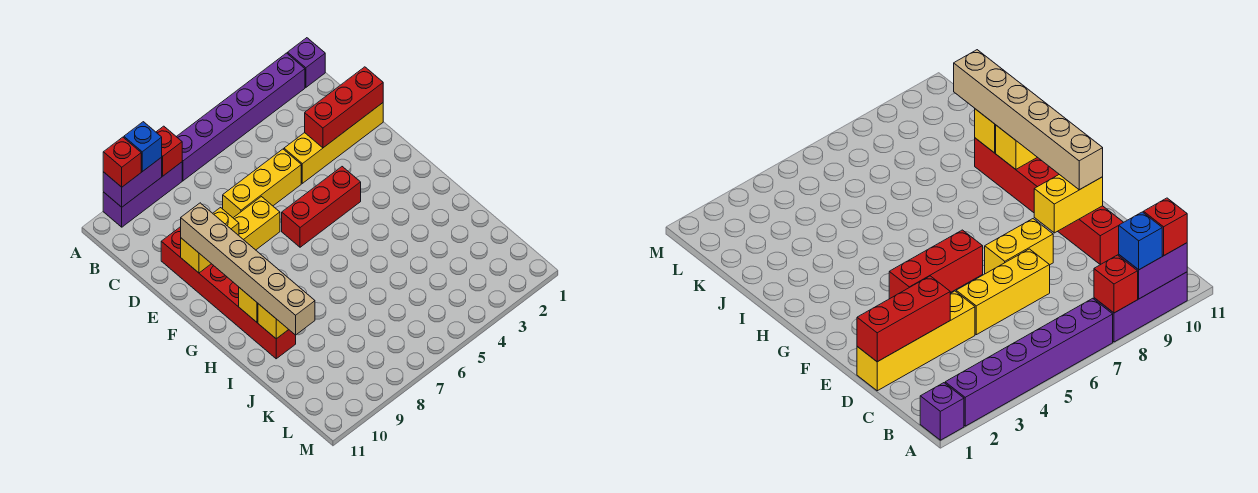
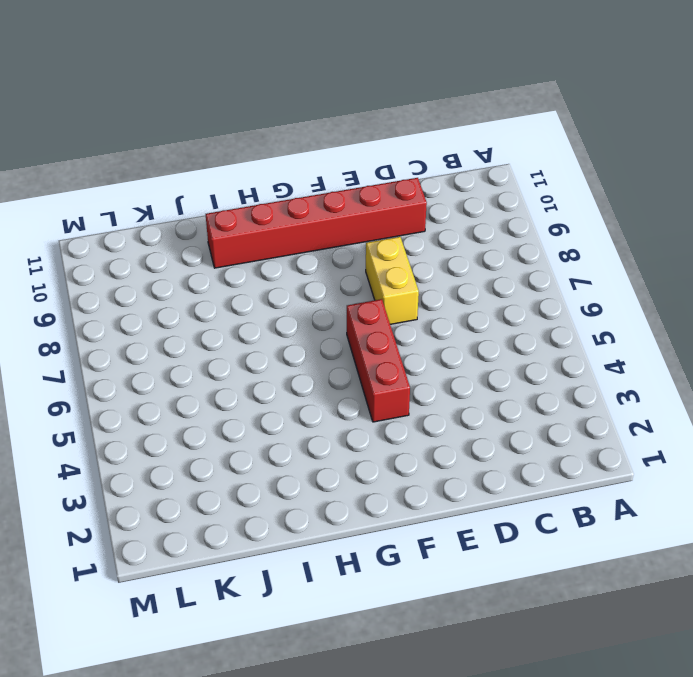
none -> purple brick A1 level 1
none -> purple brick A2:A7 level 1
none -> purple brick A8:A10 level 1

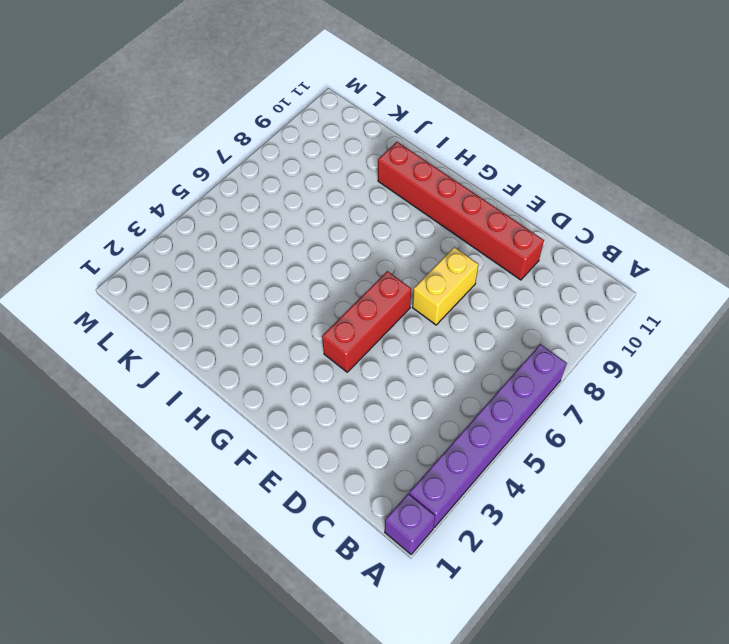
none -> purple brick A8:A10 level 1
none -> yellow brick D1:D4 level 1
none -> yellow brick D5:D7 level 1

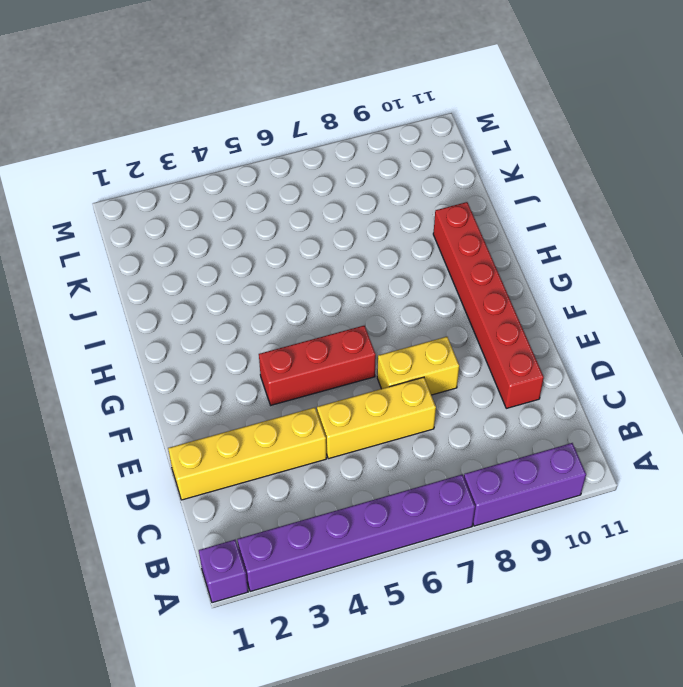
none -> red brick A8 level 2
none -> purple brick A9:A10 level 2
none -> red brick D1:D3 level 2

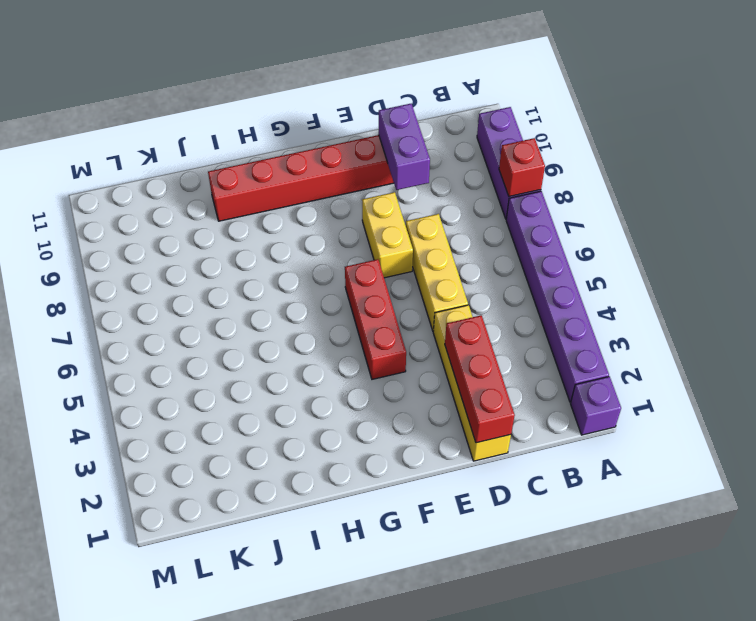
purple brick D9:D10 level 2 -> purple brick A9:A10 level 2
none -> yellow brick E9:E10 level 2
none -> yellow brick H10 level 2
none -> yellow brick I10 level 2

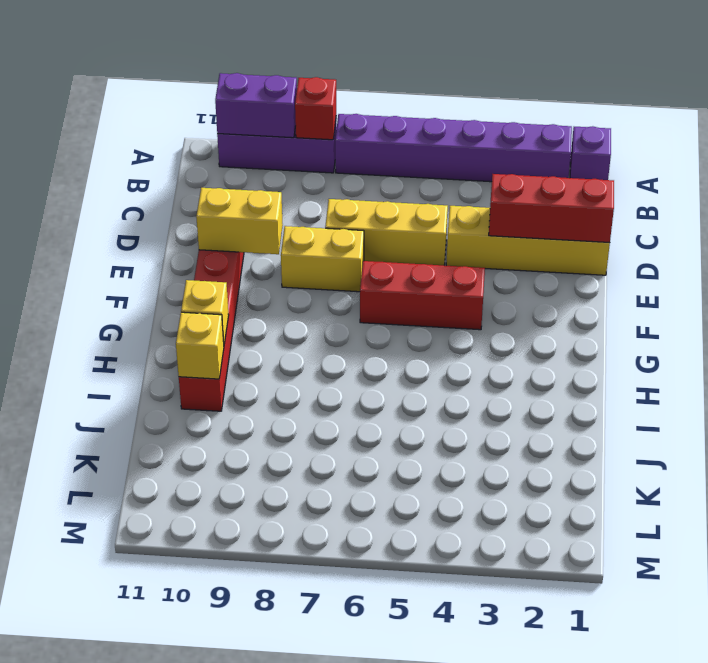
none -> blue brick A9 level 3
none -> red brick A10 level 3
none -> tan brick E10:J10 level 3

